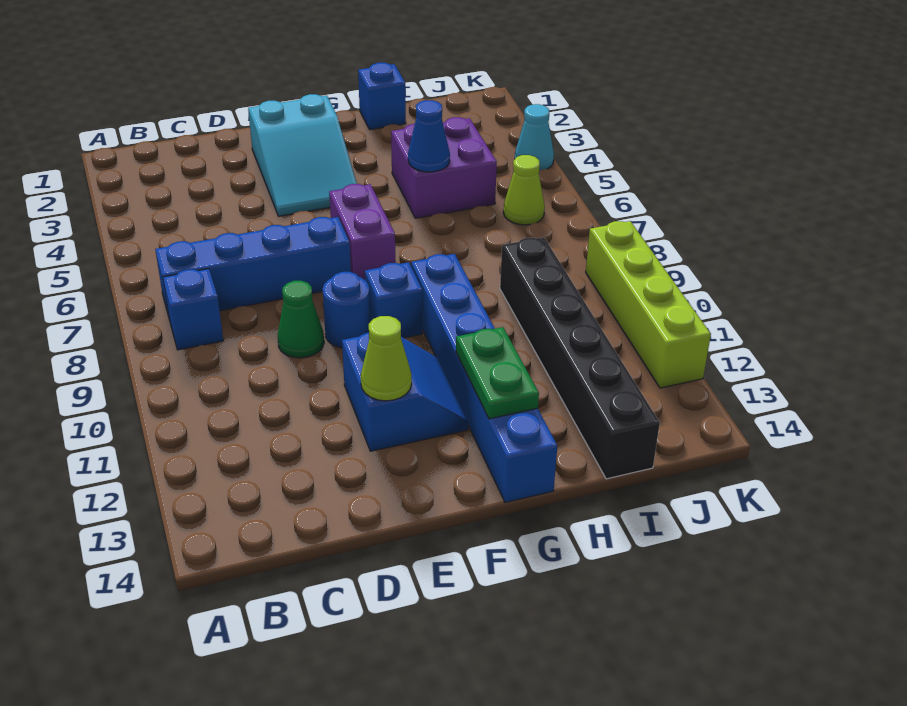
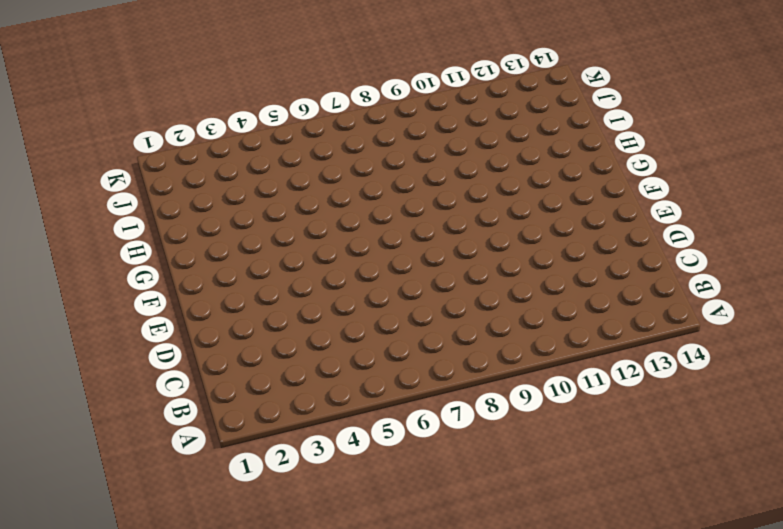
none -> blue brick B7:E7 level 1
none -> blue brick B8 level 1
none -> green cone D9 level 1

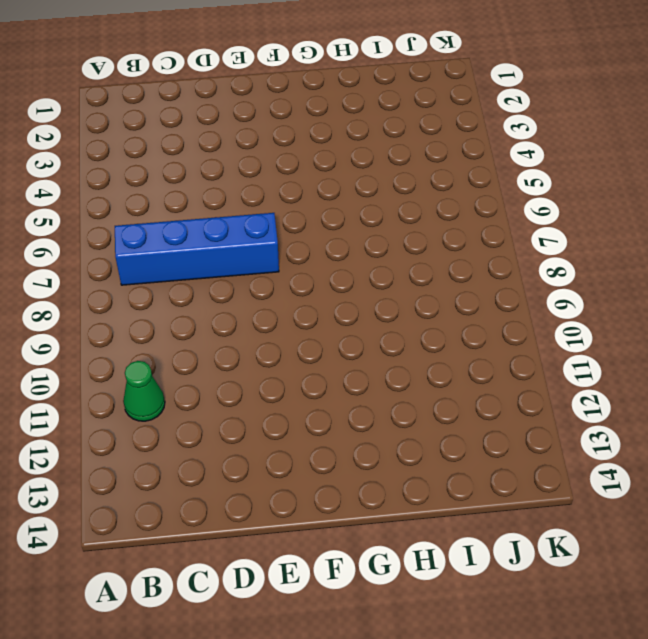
green cone B11 level 1 -> green cone D9 level 1
none -> blue brick B8 level 1
none -> cyan slope E2:F4 level 1 top 2
none -> blue round brick E9 level 1

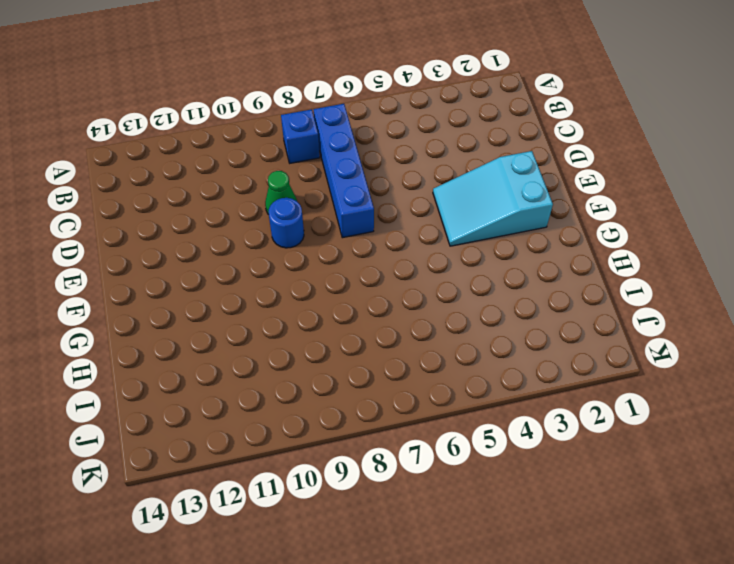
none -> blue slope E11:F12 level 1 top E
none -> purple brick F6:F7 level 1
none -> blue brick F9 level 1

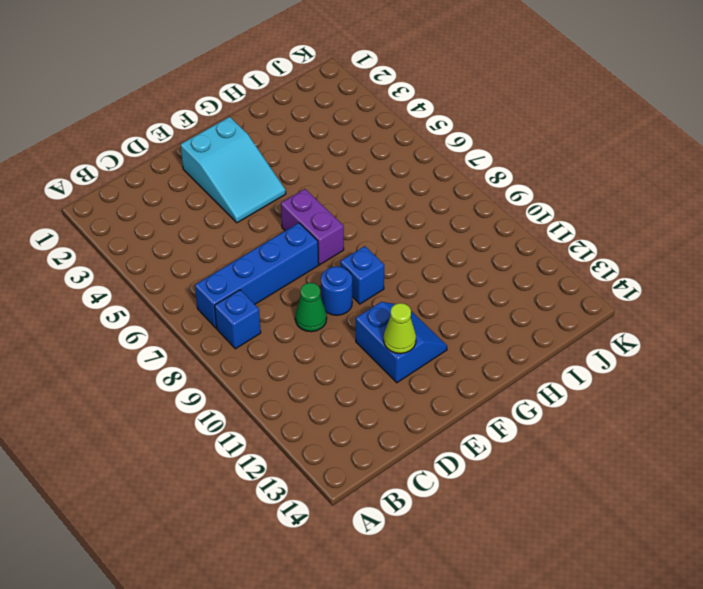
none -> blue brick G9:G14 level 1
none -> blue brick H1 level 1
none -> purple brick H4:I5 level 1

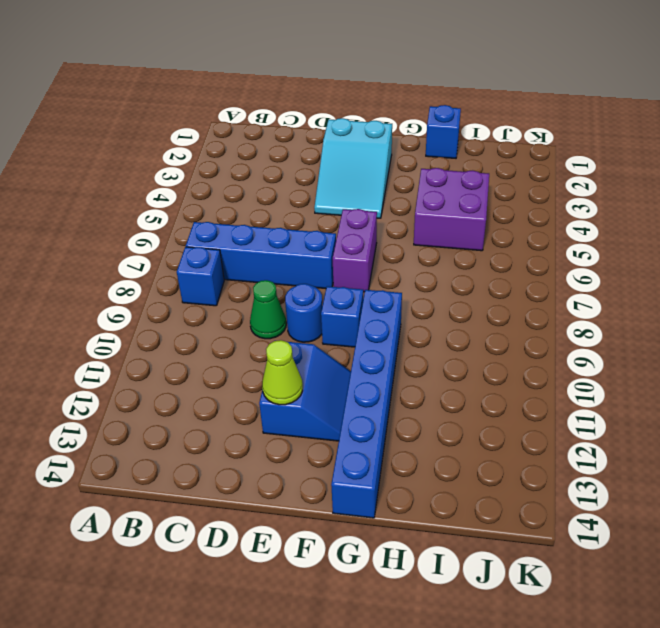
none -> black brick I9:I14 level 1
none -> lime cone J6 level 1
none -> cyan cone K4 level 1

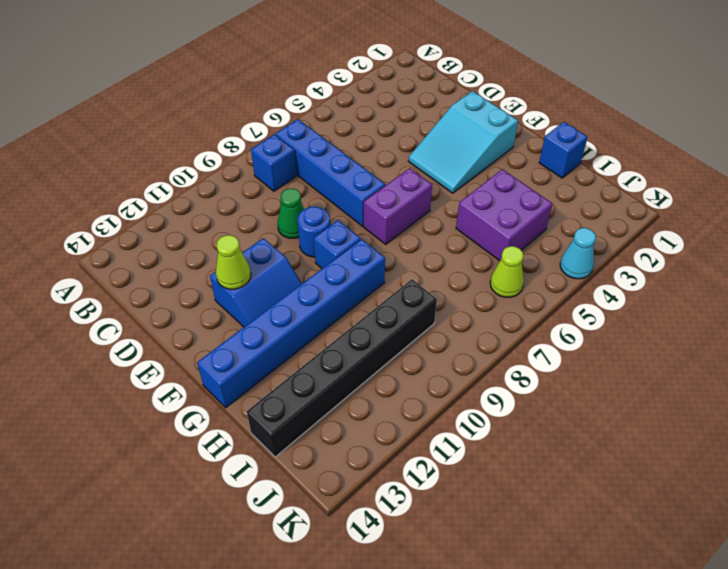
none -> lime brick K9:K12 level 1
none -> green plate G12:G13 level 2
none -> blue cone H5 level 2

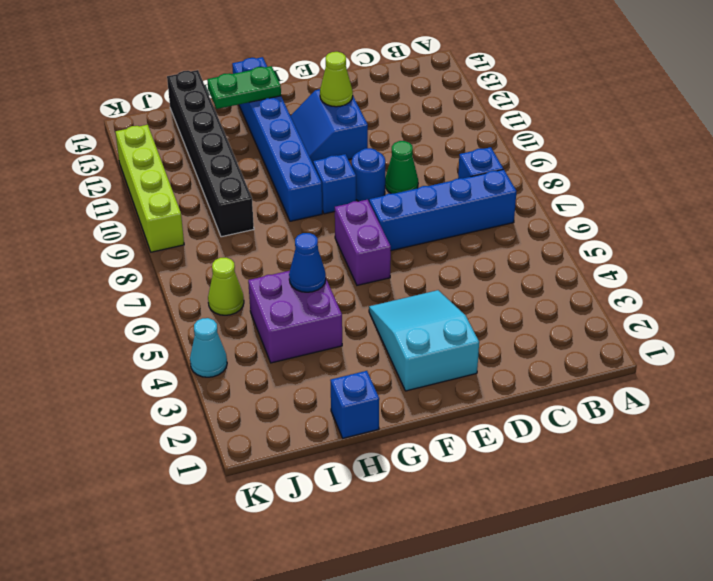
green plate G13:H13 level 2 -> green plate G12:G13 level 2

